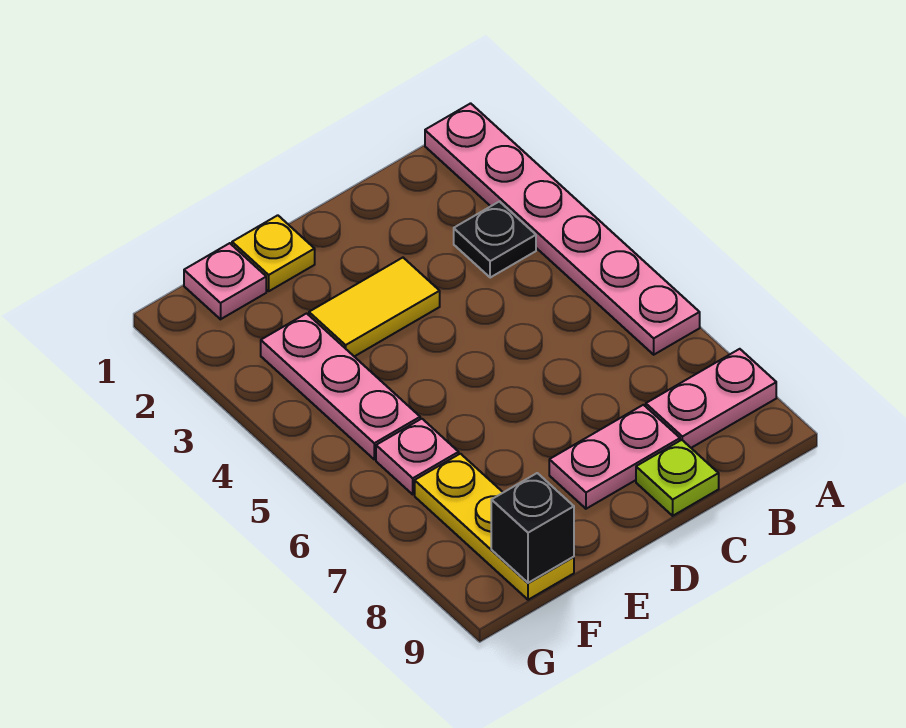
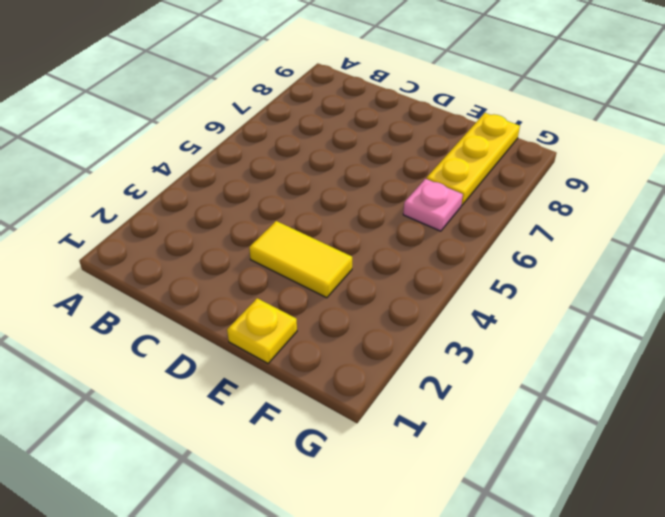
none -> pink plate A1:A6 level 1
none -> pink plate A8:B8 level 1
none -> black plate B3 level 1

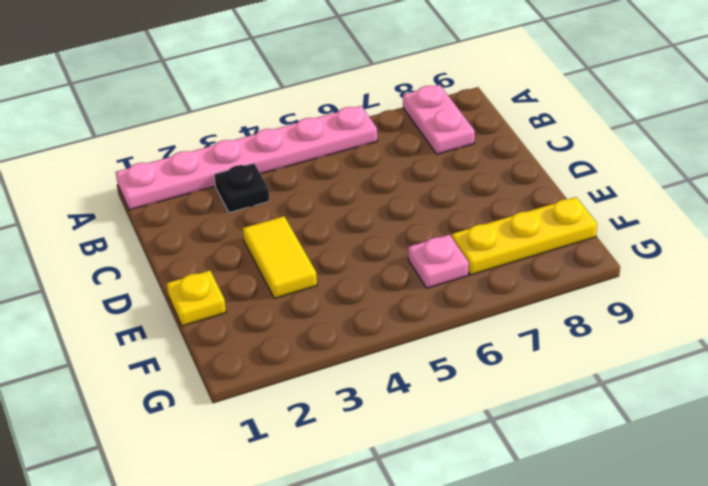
none -> pink plate C8:D8 level 1
none -> lime plate C9 level 1
none -> pink plate F1 level 1

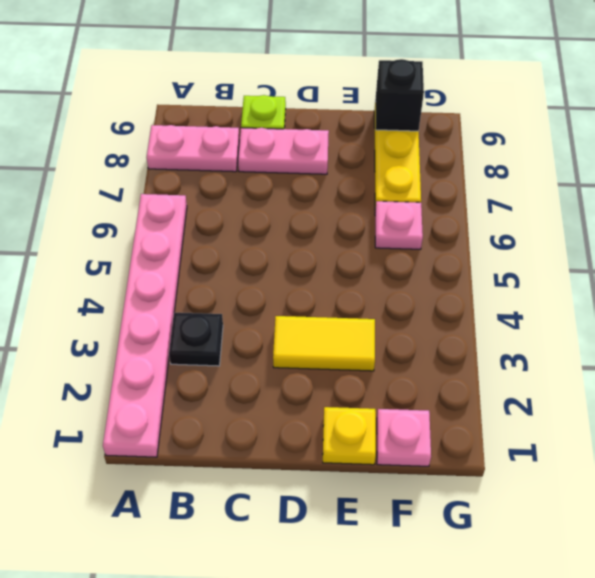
none -> pink plate F3:F5 level 1

